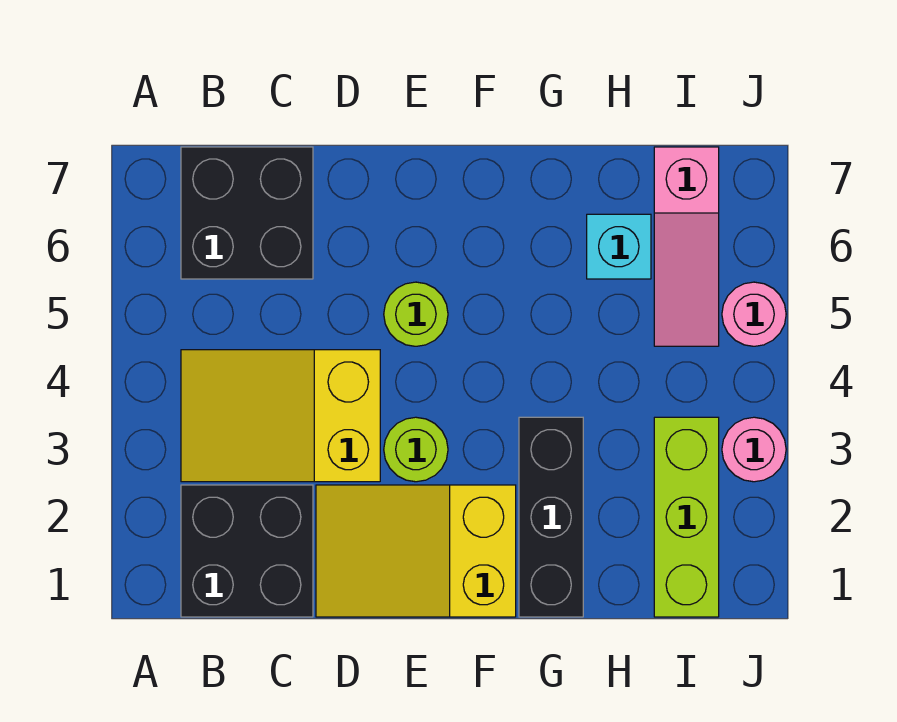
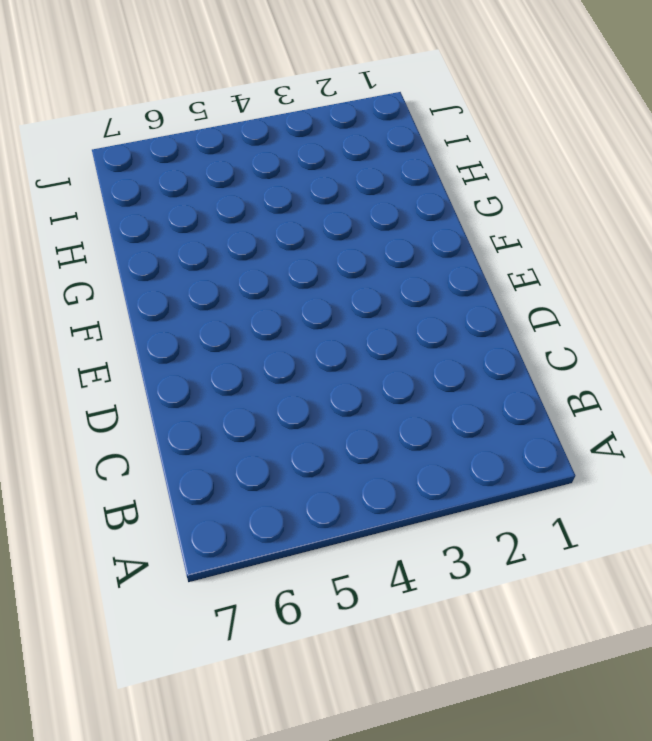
none -> black brick B1:C2 level 1
none -> yellow slope B3:D4 level 1 top D
none -> black brick B6:C7 level 1

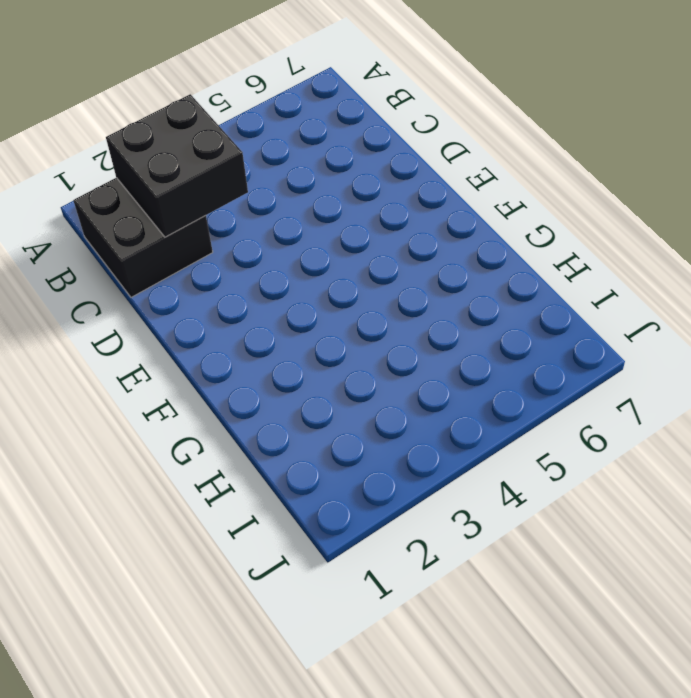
black brick B2:C3 level 2 -> black brick B6:C7 level 1
none -> yellow slope B3:D4 level 1 top D
none -> yellow slope D1:F2 level 1 top F
none -> lime round brick E3 level 1

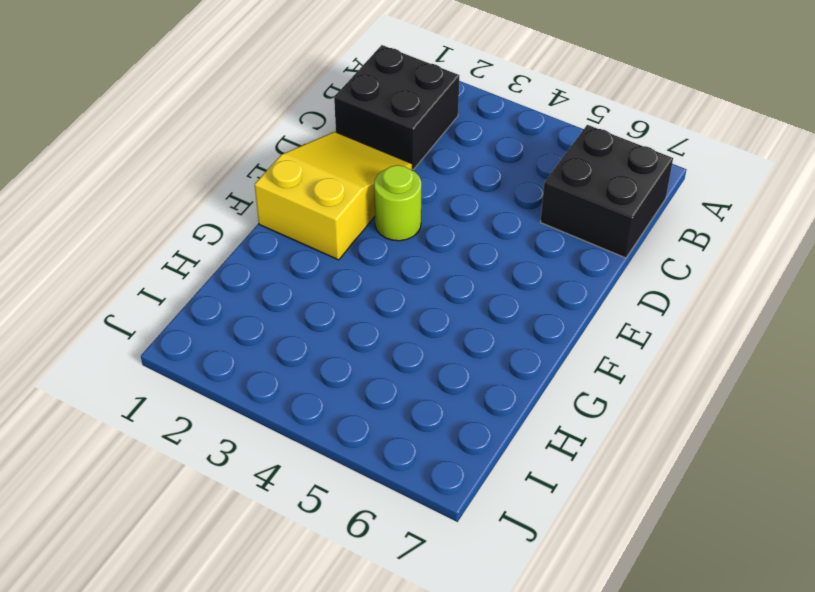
none -> yellow slope B3:D4 level 1 top D
none -> lime round brick E5 level 1
none -> black brick G1:G3 level 1

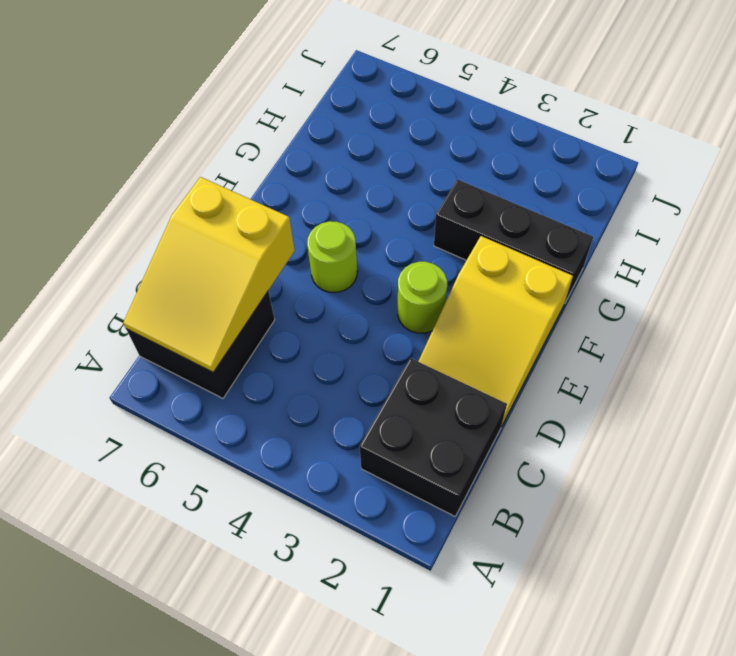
yellow slope B6:D7 level 2 top D -> yellow slope B3:D4 level 1 top D
none -> cyan brick H6 level 1
none -> lime brick I1:I3 level 1
none -> pink slope I5:I7 level 1 top 7

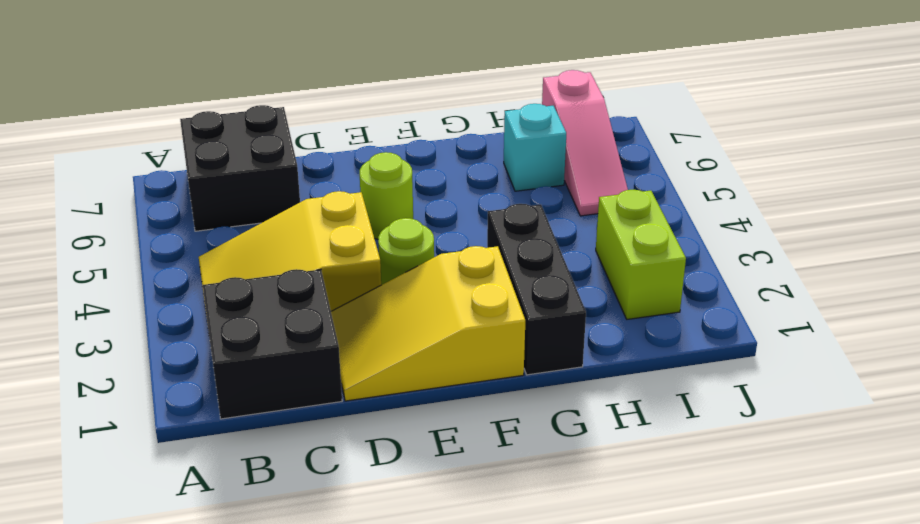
lime brick I2:I3 level 1 -> lime brick I1:I3 level 1
none -> pink round brick J3 level 1
none -> pink round brick J5 level 1

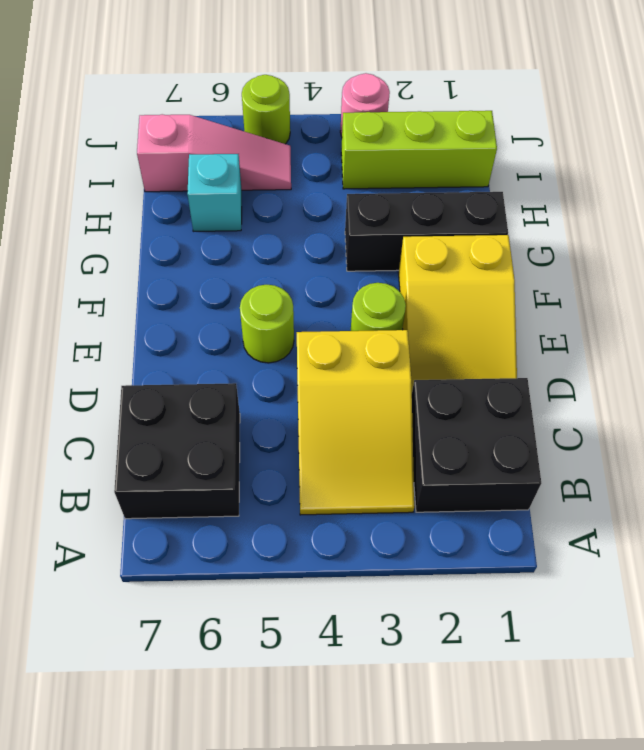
lime round brick J5 level 1 -> pink round brick J5 level 1

